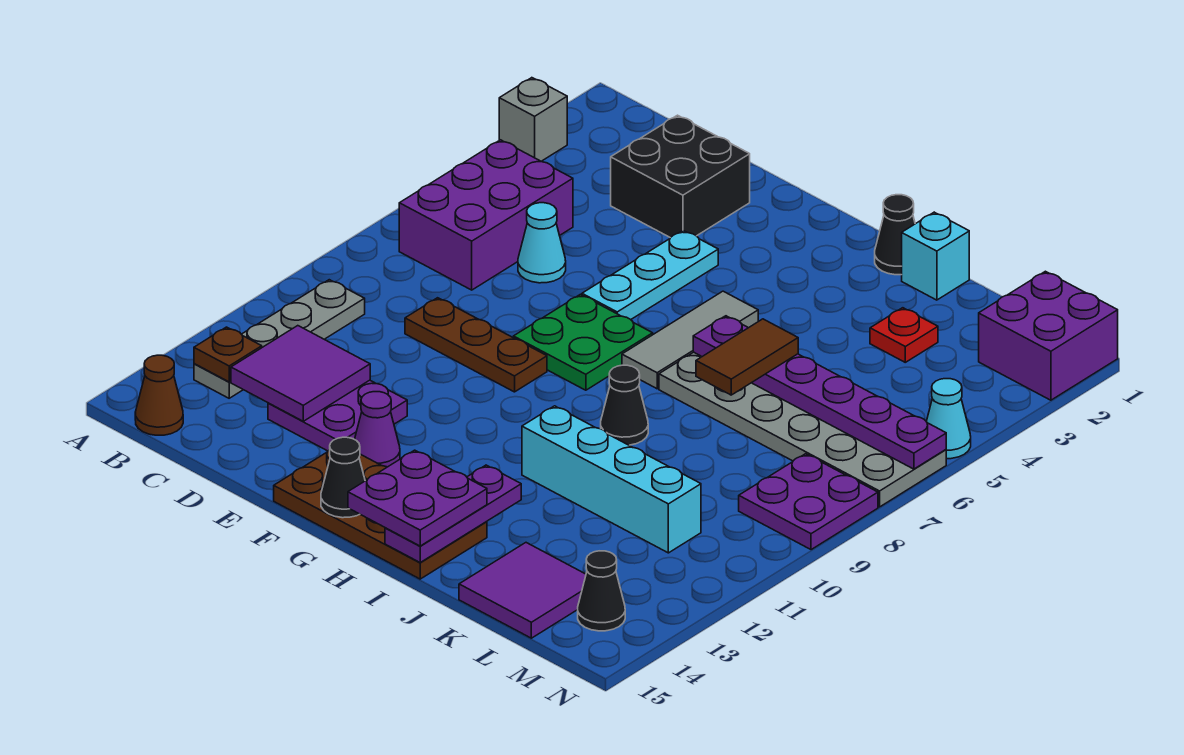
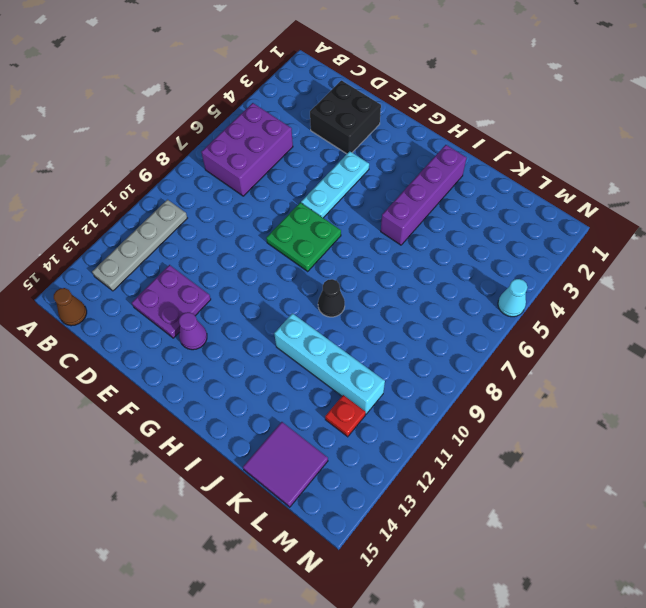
purple brick I2:I5 level 1 -> none
red plate L12 level 1 -> red plate K3 level 1
none -> grey brick A3 level 1
none -> cyan cone D6 level 1
none -> brown plate D9:F9 level 1
none -> brown plate F14:I15 level 1

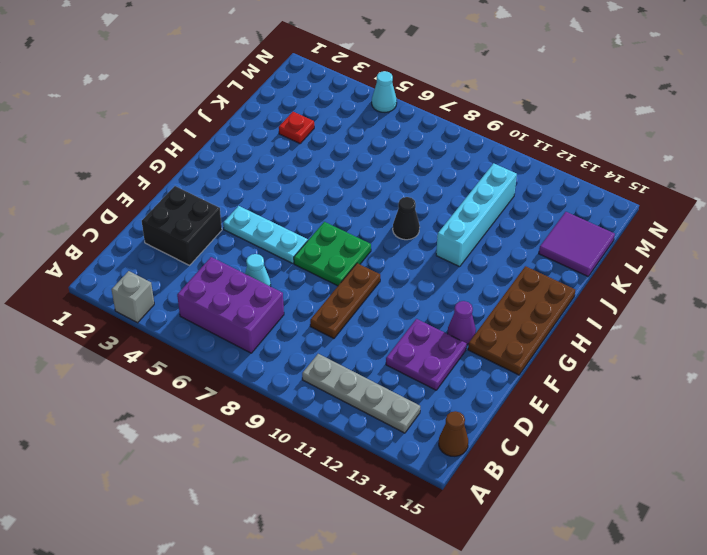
none -> grey tile H5:H7 level 1
none -> black cone I1 level 1
none -> grey plate I6:N7 level 1
none -> cyan brick J1 level 1

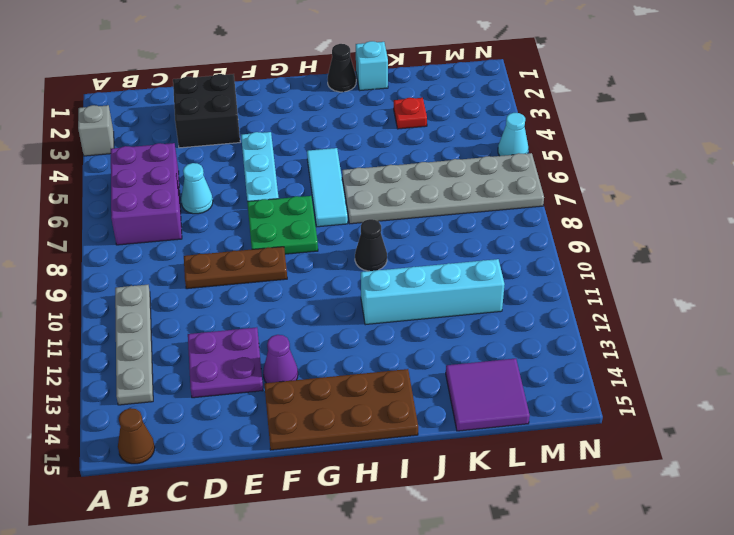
cyan tile H5:H7 level 1 -> grey tile H5:H7 level 1
none -> purple brick M1:N2 level 1
none -> purple plate M8:N9 level 1
none -> black cone M14 level 1
none -> brown plate B13 level 2

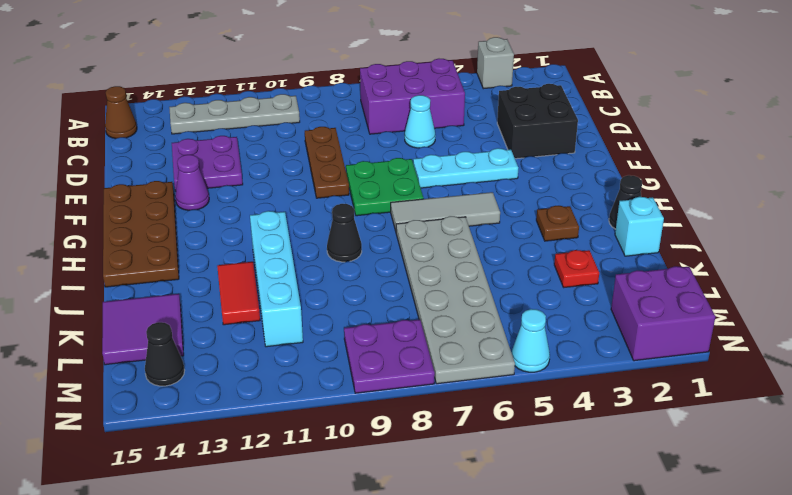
brown plate I3 level 1 -> brown plate B13 level 2
red tile J12:K12 level 1 -> none
none -> purple tile C12:D13 level 2
none -> black cone G15 level 2
none -> purple plate I6:N6 level 2
none -> purple plate I13:I15 level 2

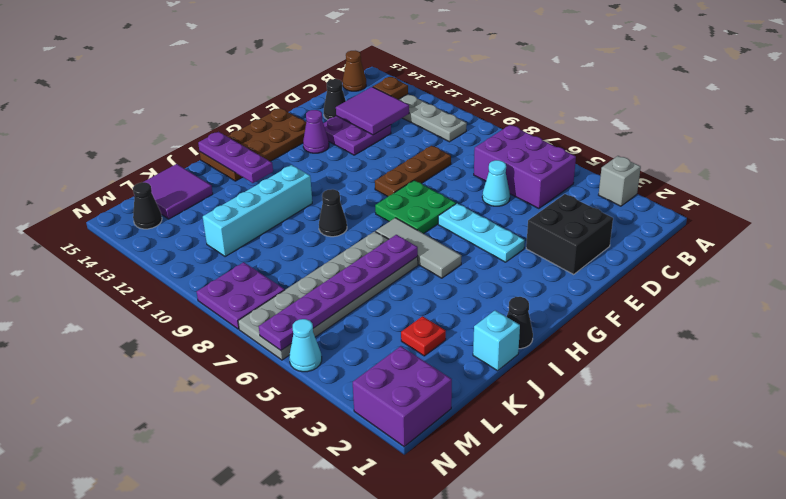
black cone D14 level 1 -> black cone G15 level 2
none -> purple plate H14:I15 level 3
none -> brown tile J6:J7 level 3

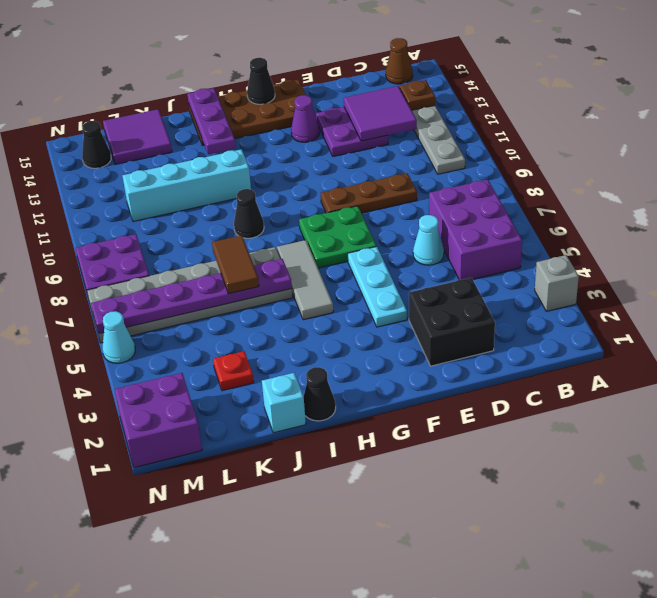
none -> purple plate H14:I15 level 3

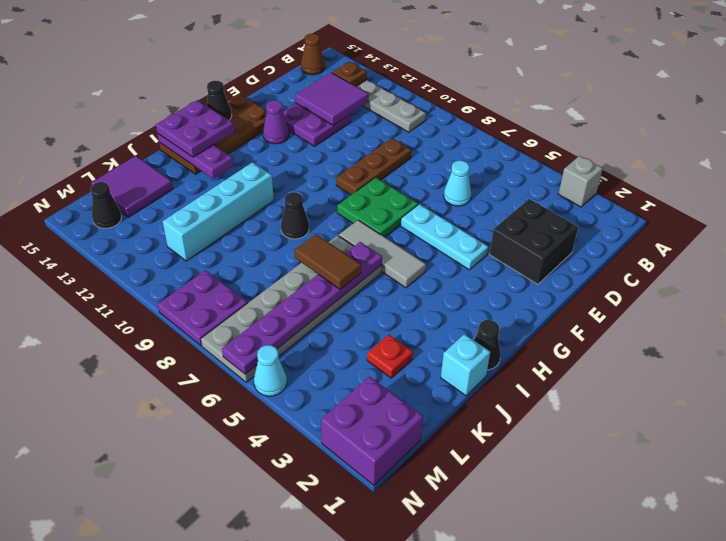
none -> purple brick B5:C7 level 1

